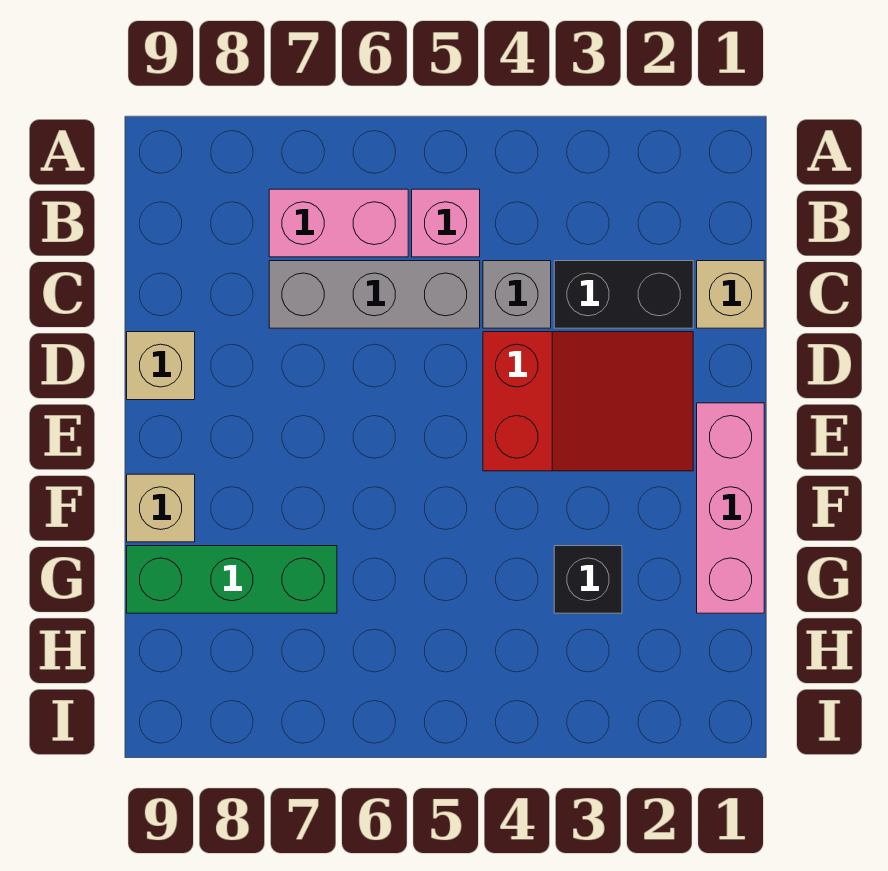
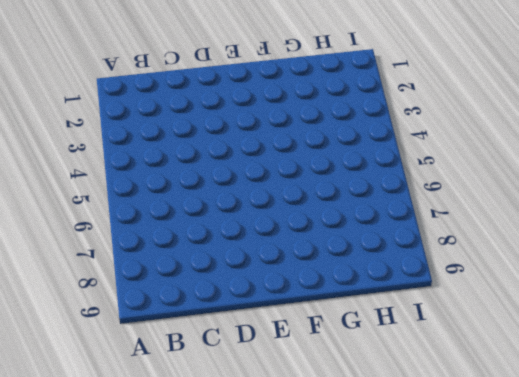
none -> pink brick B5 level 1
none -> pink brick B6:B7 level 1
none -> tan brick C1 level 1

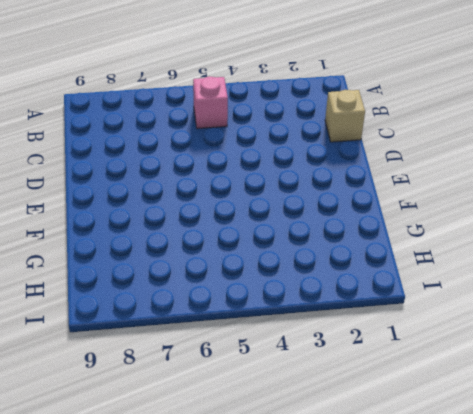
none -> pink brick B6:B7 level 1
none -> black brick C2:C3 level 1
none -> grey brick C4 level 1

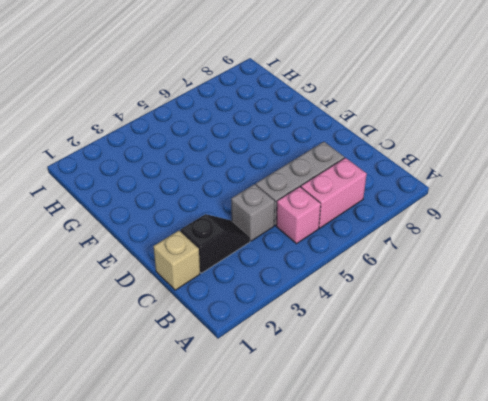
black slope C2:C3 level 1 top 2 -> black brick C2:C3 level 1
none -> red slope D2:E4 level 1 top 4
none -> tan brick D9 level 1
none -> pink brick E1:G1 level 1

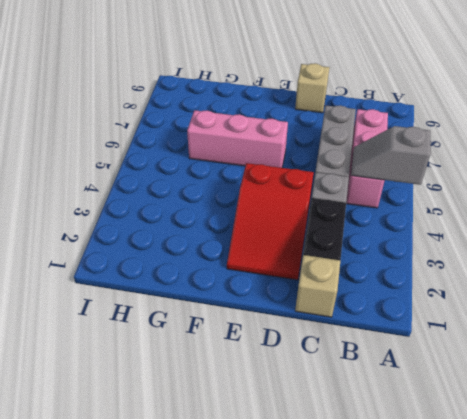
grey slope A5:B5 level 2 top A -> none
pink brick E6:G6 level 1 -> pink brick E1:G1 level 1
none -> tan brick F9 level 1
none -> black brick G3 level 1
none -> green brick G7:G9 level 1

